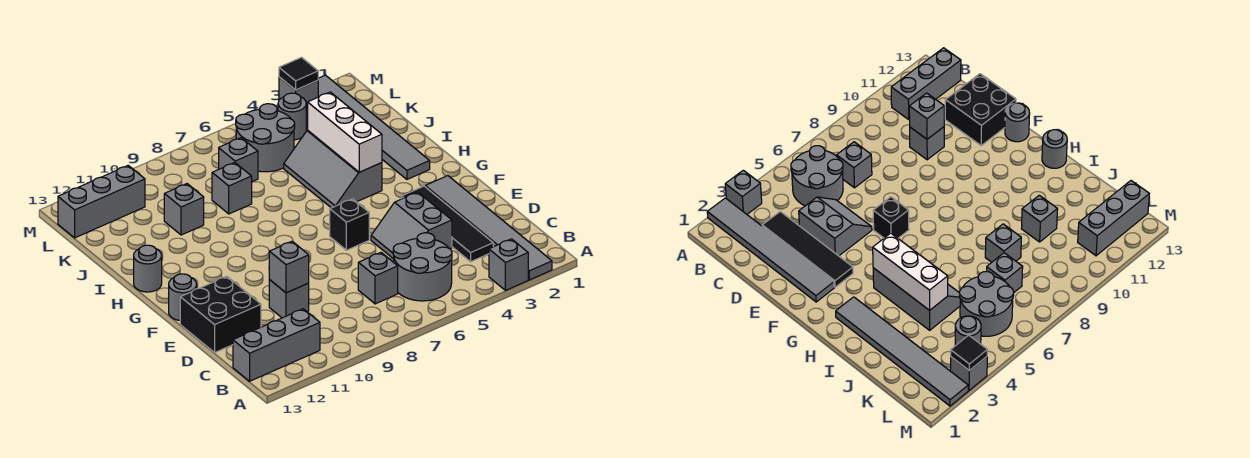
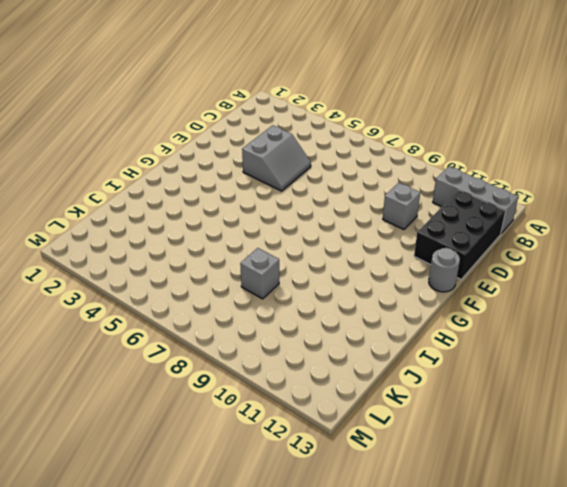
black brick C12:E13 level 1 -> black brick D12:E13 level 1
none -> grey tile A2:F2 level 1
none -> grey brick A3 level 1
none -> grey round brick B5:C6 level 1

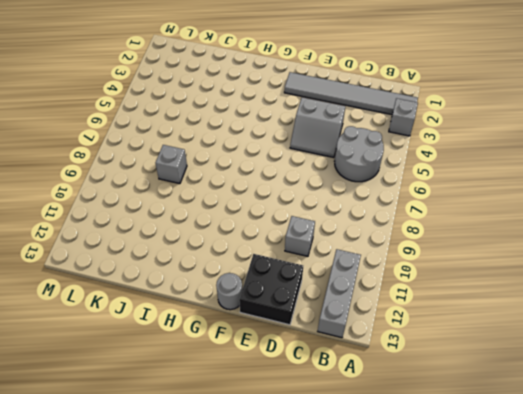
none -> black tile C3:F3 level 1
none -> grey brick C7 level 1
none -> black brick F6 level 1

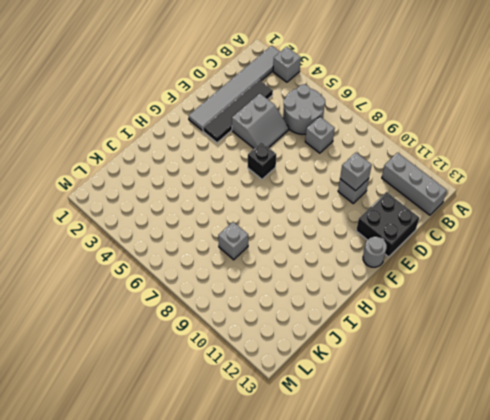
none -> grey tile H2:M2 level 1
none -> grey slope H4:J5 level 1 top 4
none -> grey round brick H13 level 1

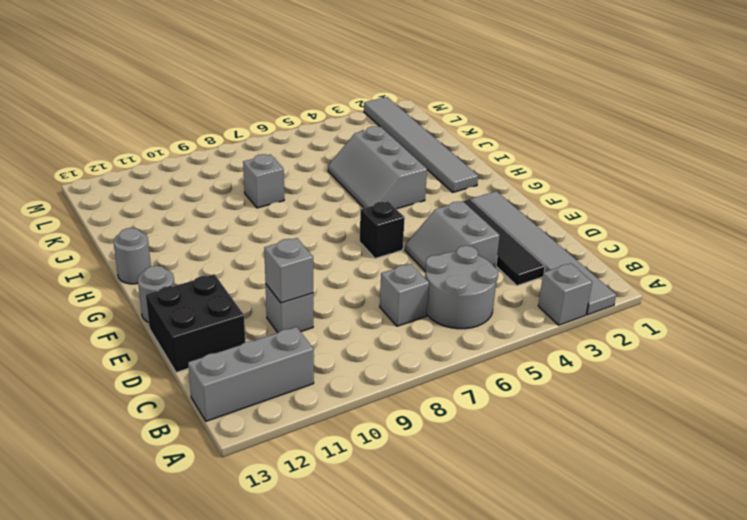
none -> grey brick J10 level 1
none -> grey round brick K5:L6 level 1
none -> grey brick K7 level 1

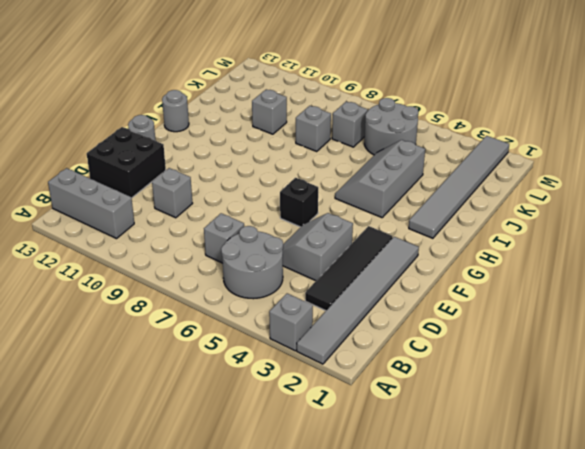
none -> grey round brick L4 level 1
none -> grey brick L11:L13 level 1
none -> grey brick M3 level 1

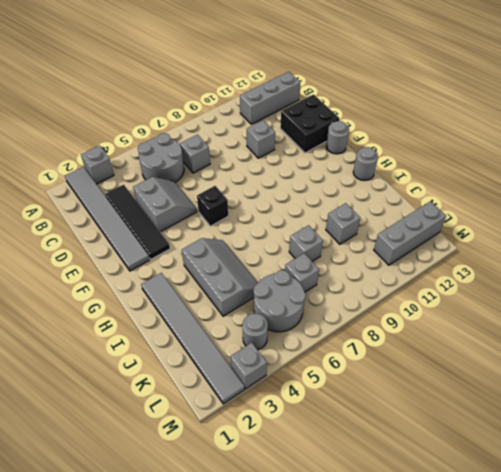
none -> grey brick D10 level 2
none -> white brick H4:J4 level 2
none -> black tile M3 level 2

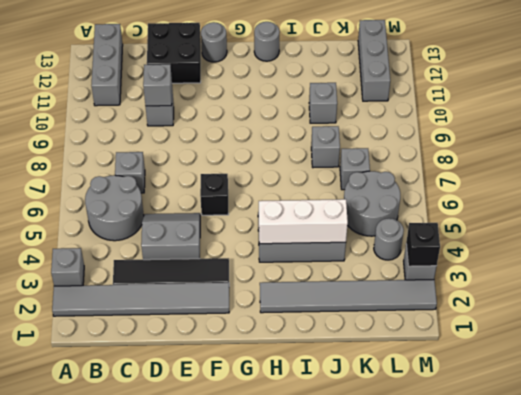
black brick M3 level 2 -> black tile M3 level 2

